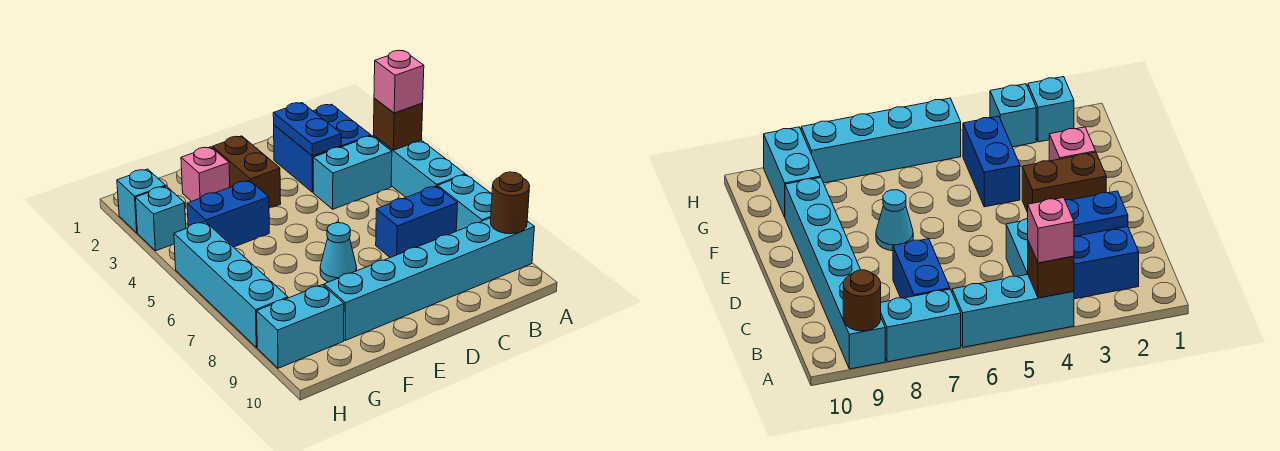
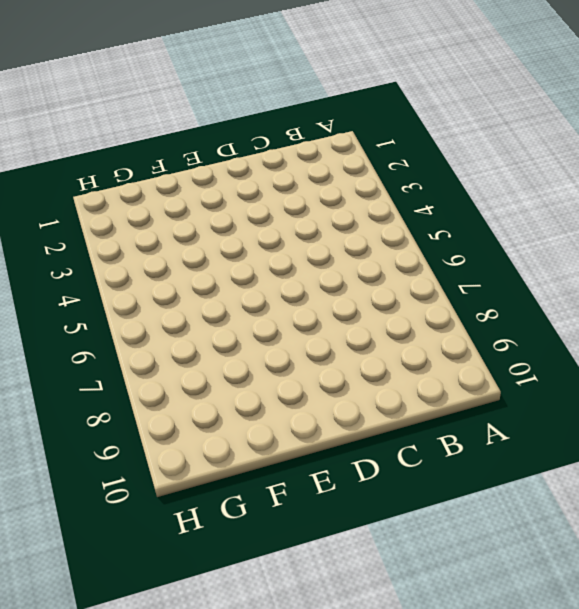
none -> cyan brick A4:A6 level 1
none -> cyan brick A7:A8 level 1
none -> cyan brick A9:F9 level 1

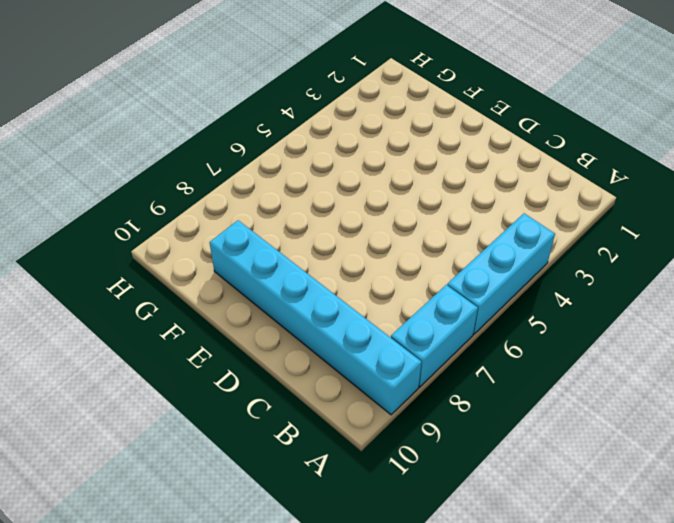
none -> blue brick B2:C3 level 1
none -> cyan brick B4:C4 level 1
none -> blue brick B7:C7 level 1

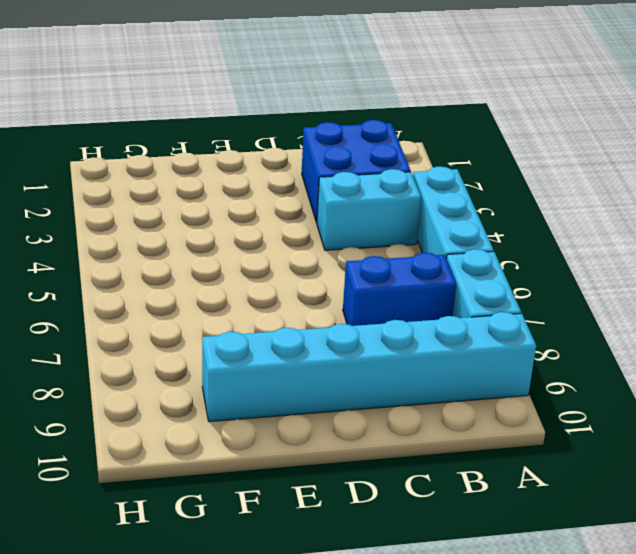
none -> brown brick E2:E3 level 1
none -> cyan cone E7 level 1
none -> pink brick F2 level 1

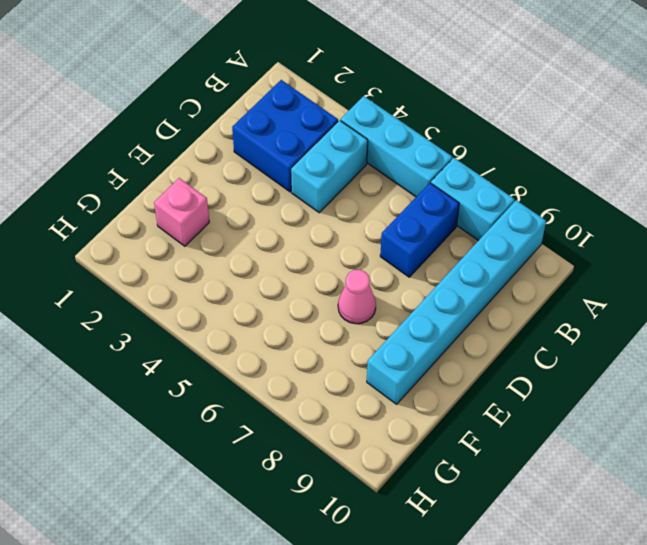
pink cone E7 level 1 -> cyan cone E7 level 1
none -> brown brick E2:E3 level 1
none -> blue brick F4:G4 level 1
none -> cyan brick G9:H9 level 1

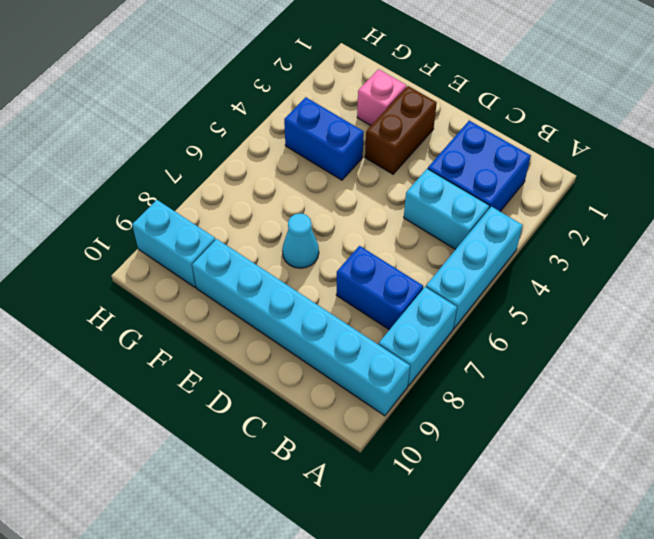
none -> cyan brick H2 level 1
none -> cyan brick H3 level 1
none -> cyan brick H5:H8 level 1

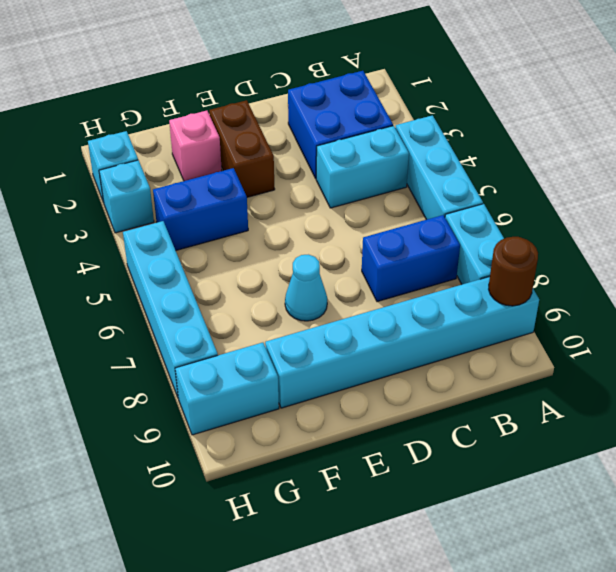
none -> brown brick A4 level 2
none -> blue plate C2:C3 level 2
none -> pink brick A4 level 3

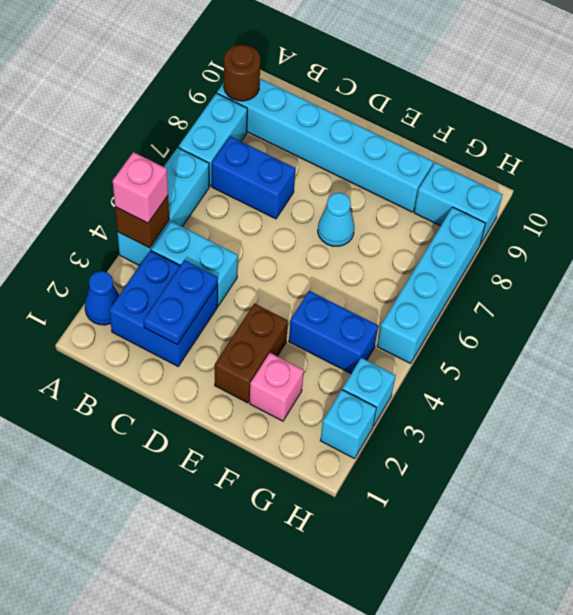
blue cone A2 level 1 -> none

